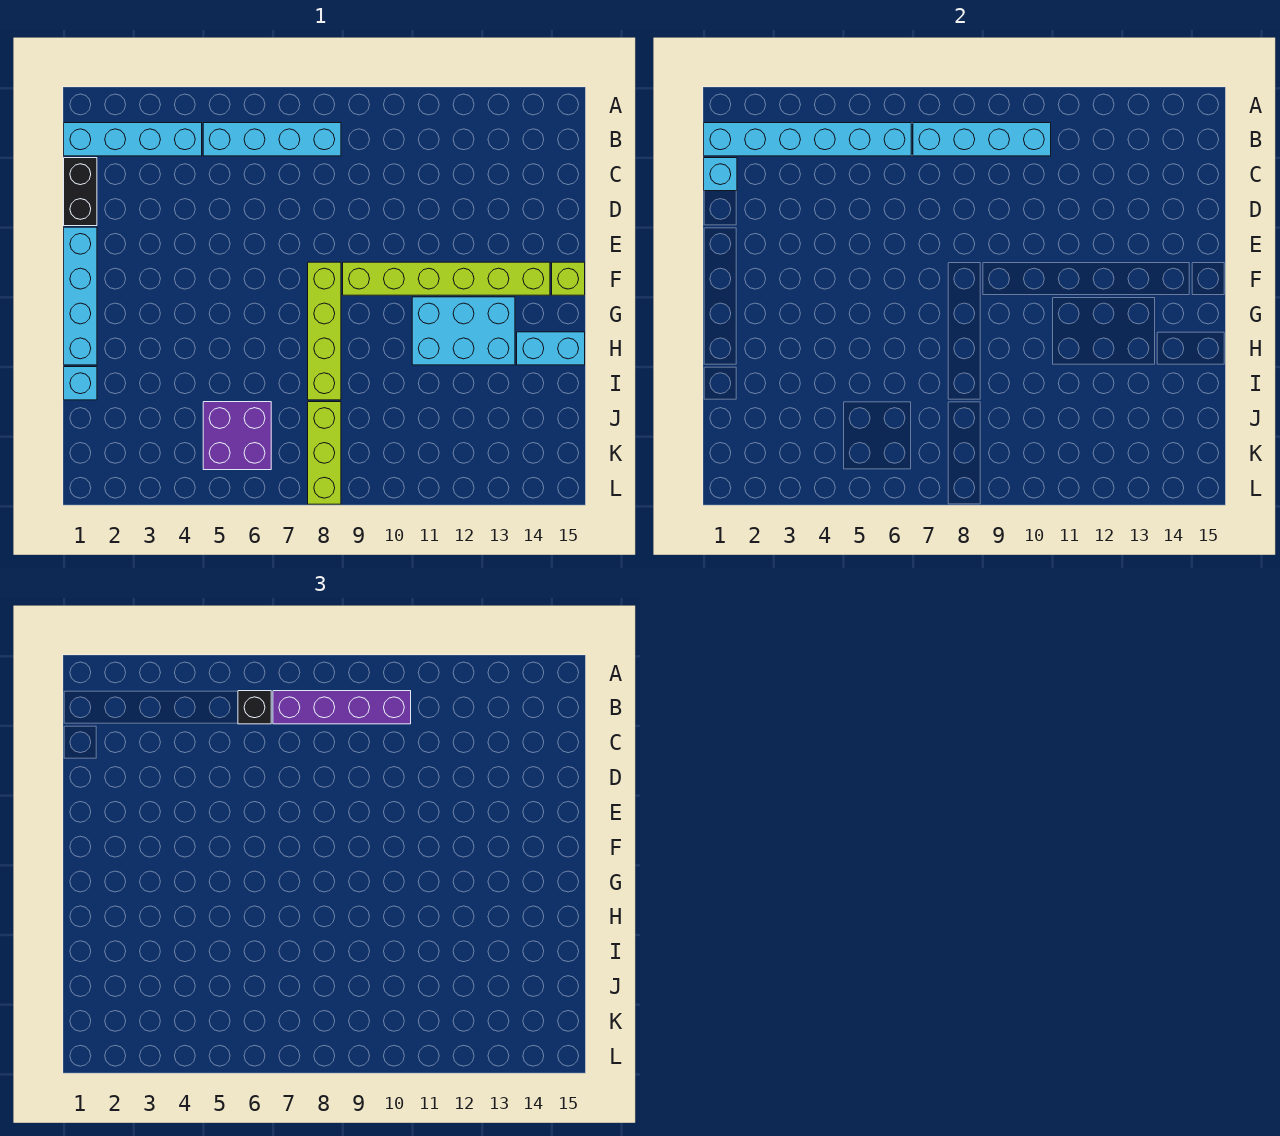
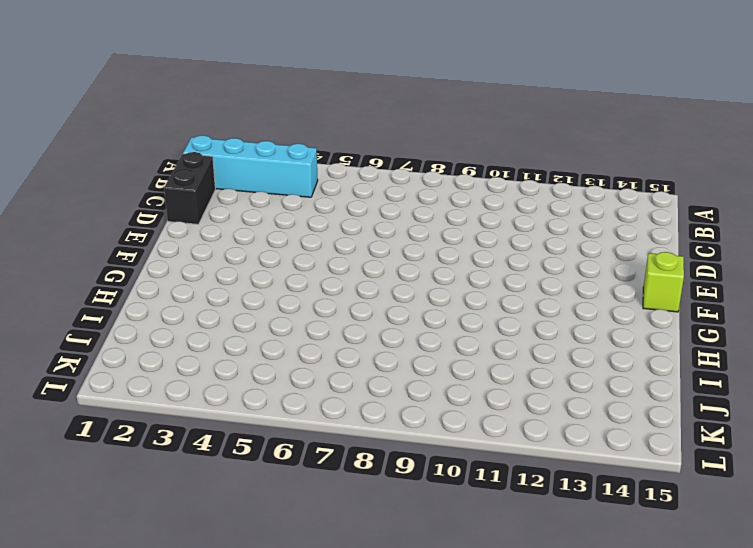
none -> cyan brick B5:B8 level 1
none -> cyan brick E1:H1 level 1
none -> lime brick F8:I8 level 1

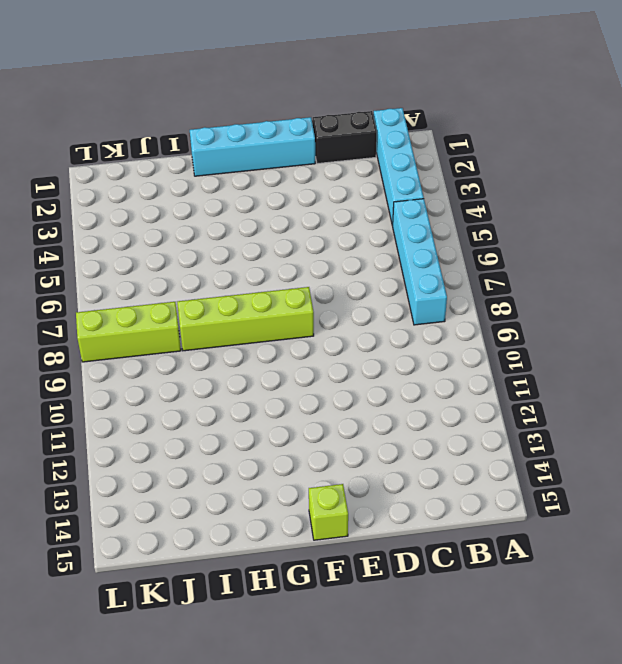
none -> lime brick F9:F14 level 1
none -> cyan brick G11:H13 level 1
none -> cyan brick H14:H15 level 1

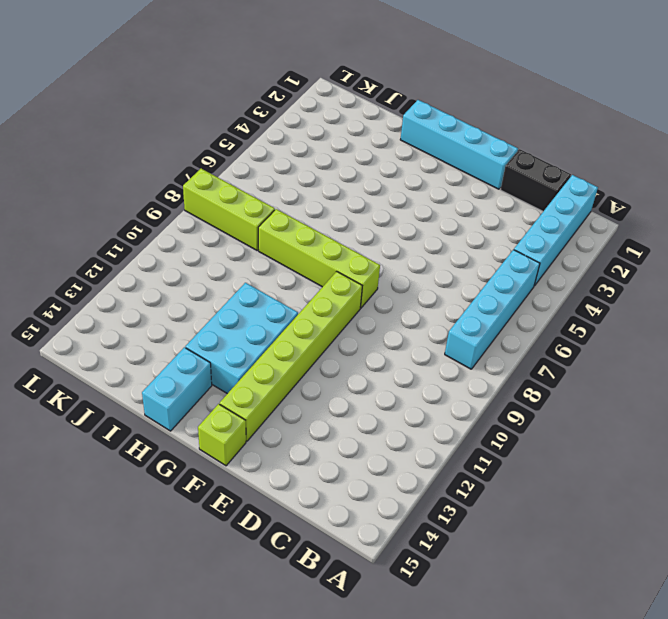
none -> cyan brick I1 level 1
none -> purple brick J5:K6 level 1
none -> cyan brick B1:B6 level 2

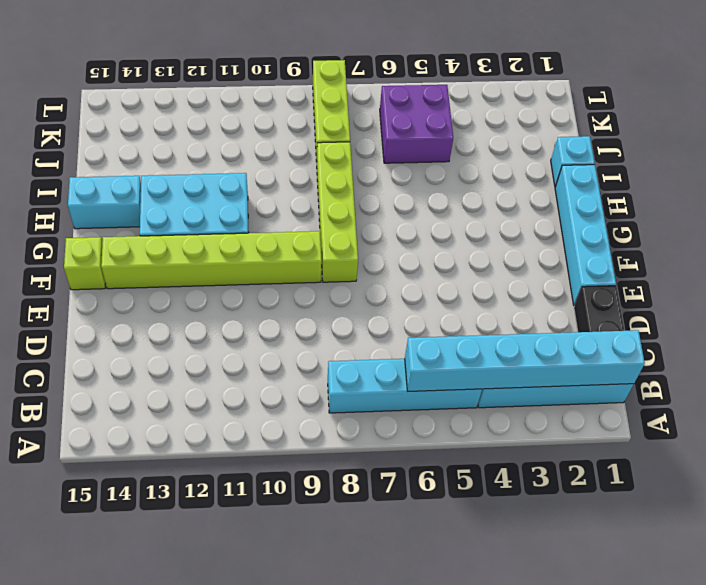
none -> cyan brick B7:B10 level 2
none -> cyan brick C1 level 2
none -> black brick B6 level 3

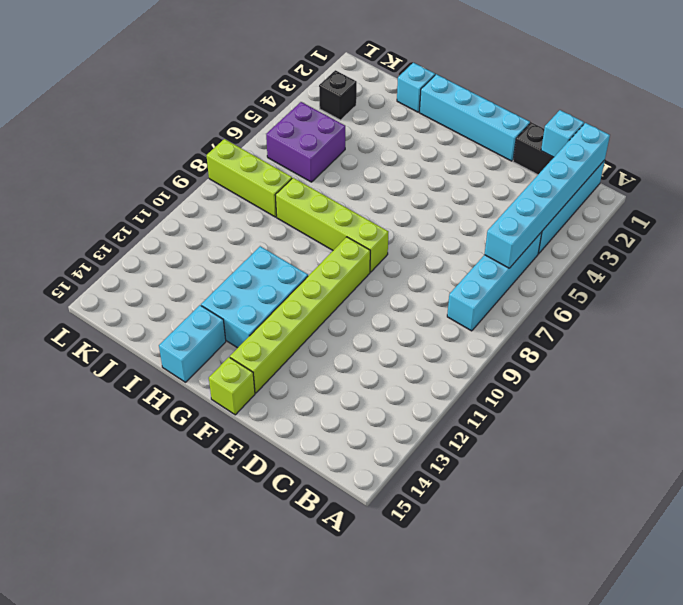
black brick K3 level 1 -> black brick B6 level 3
none -> cyan brick B7:B10 level 2
none -> purple brick B7:B10 level 3

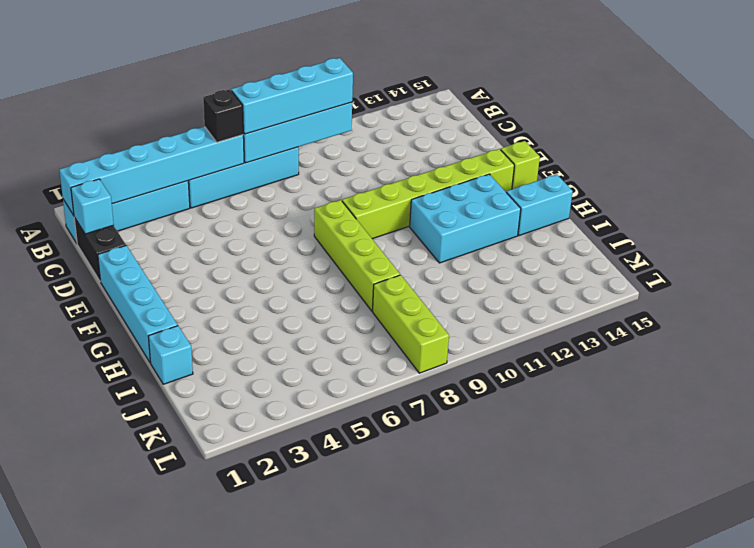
cyan brick B7:B10 level 3 -> purple brick B7:B10 level 3
none -> purple brick J5:K6 level 1

